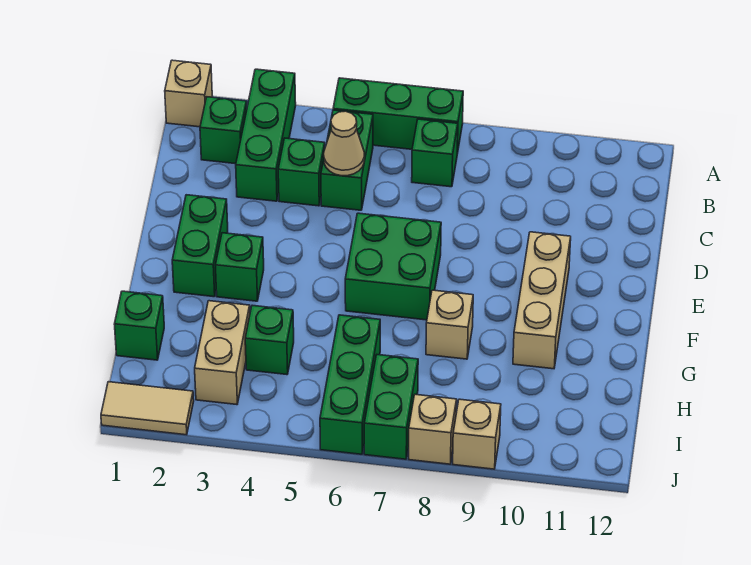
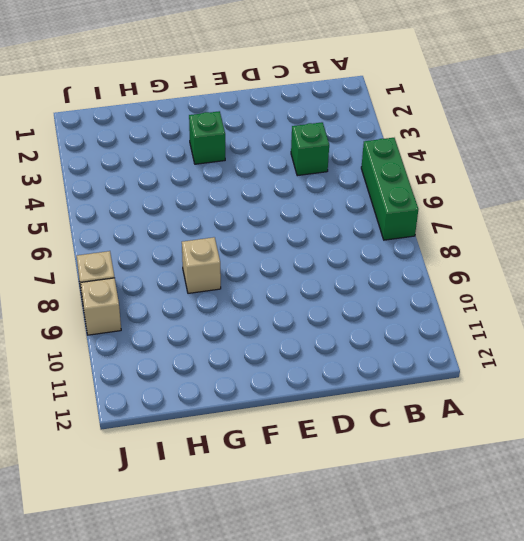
none -> tan brick A1 level 1
none -> green brick A3:C3 level 1
none -> green brick B2 level 1

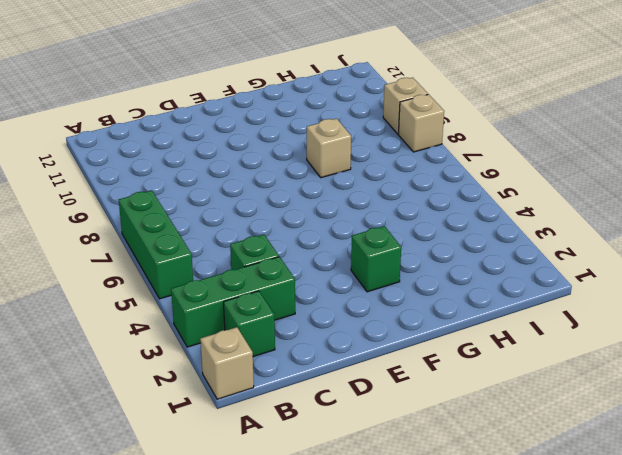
none -> green brick B5:C5 level 1
none -> green brick B7 level 1
none -> green brick E2:F2 level 1

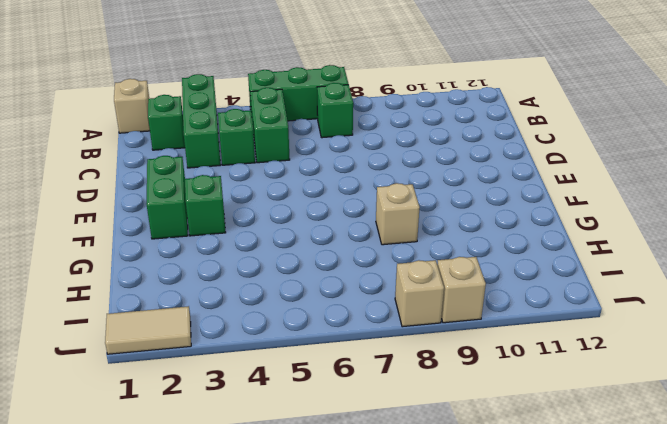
none -> green brick E6:F7 level 1
none -> tan brick E10:G10 level 1
none -> green brick H1 level 1

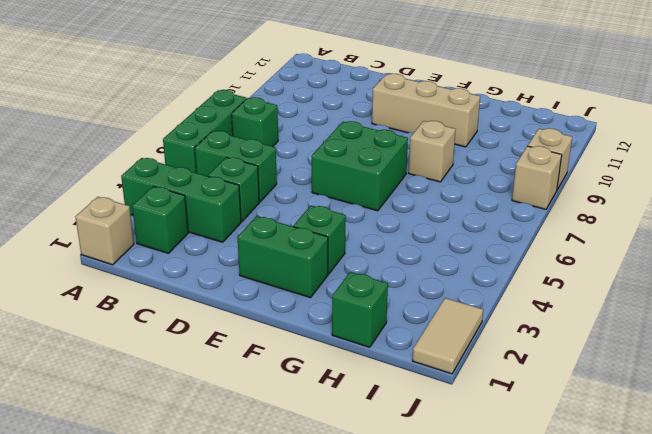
none -> tan brick H3:I3 level 1
none -> green brick H4 level 1
none -> green brick H6:J6 level 1

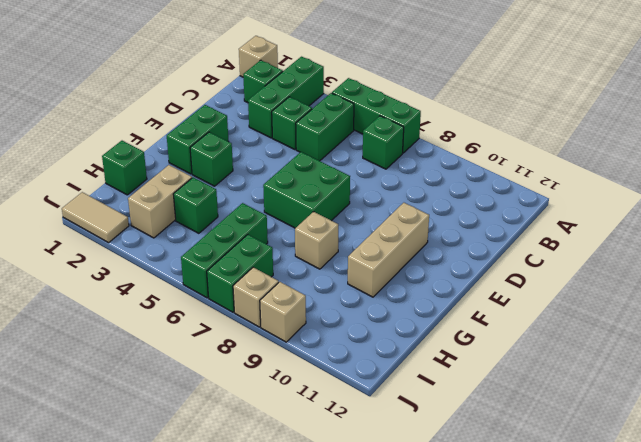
none -> tan cone C5 level 2

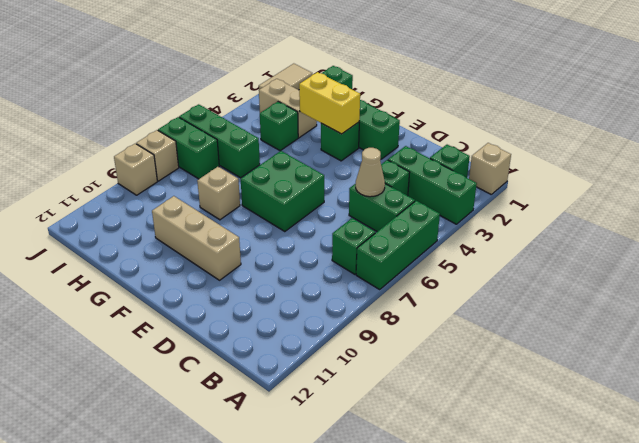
yellow brick F3:G3 level 2 -> none

